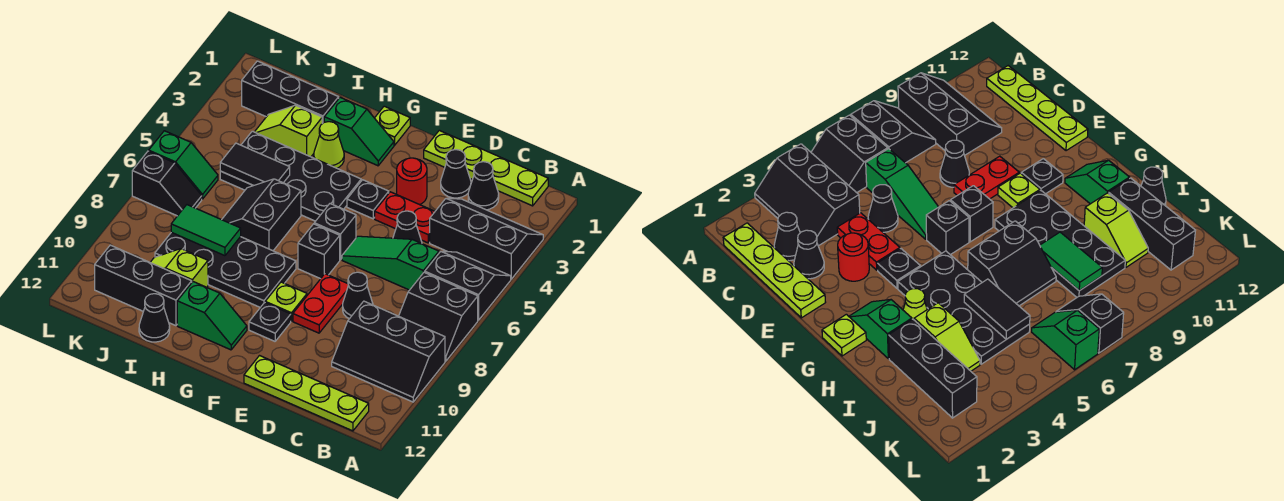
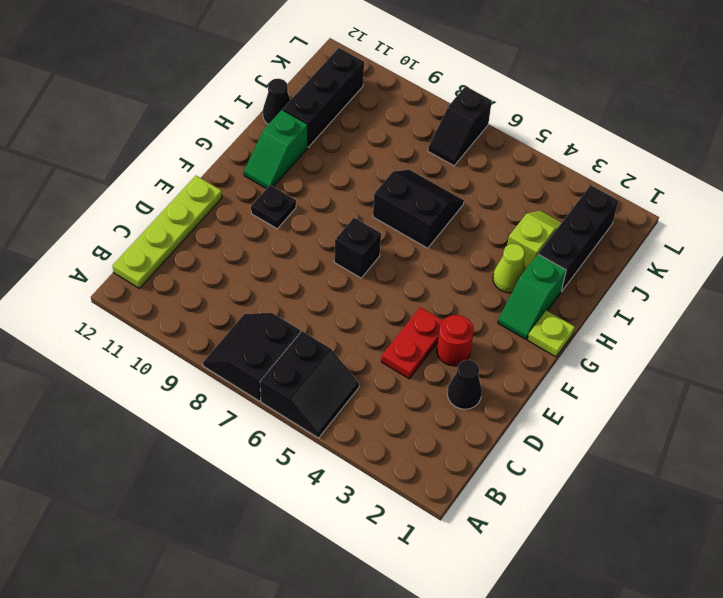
none -> black slope A3:C4 level 1 top 4
none -> black slope A9:C10 level 1 top 9
none -> lime plate B1:E1 level 1
none -> black cone C2 level 1

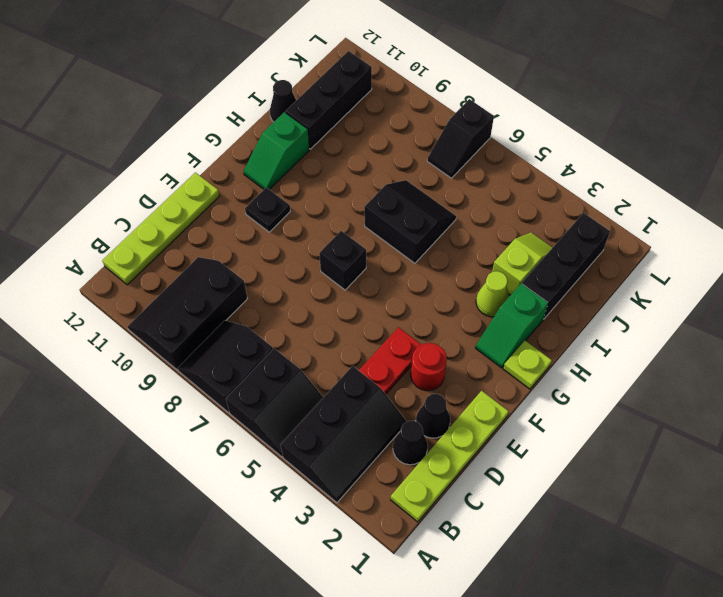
none -> green slope C6:E6 level 1 top C
none -> black cone D5 level 1
none -> black cone D8 level 1
none -> red plate E8:E9 level 1

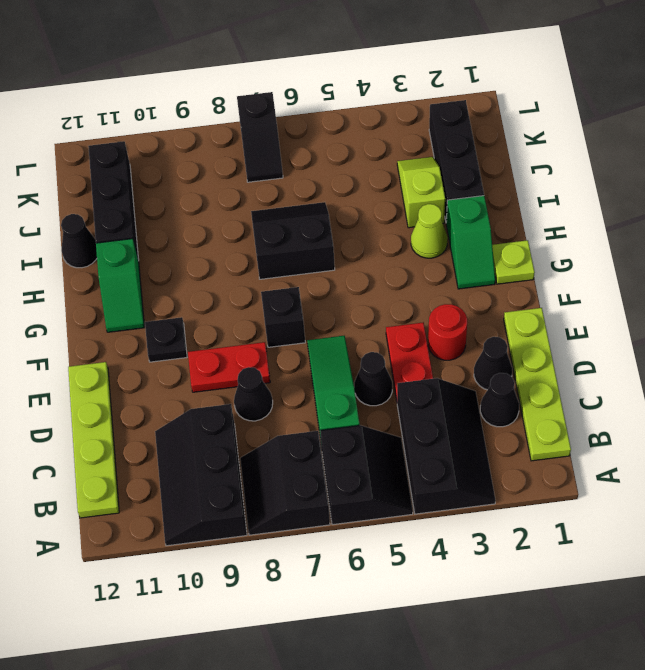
none -> black plate F4 level 1
none -> black brick F6 level 1
none -> lime plate F9 level 1
none -> black plate G4:J5 level 1

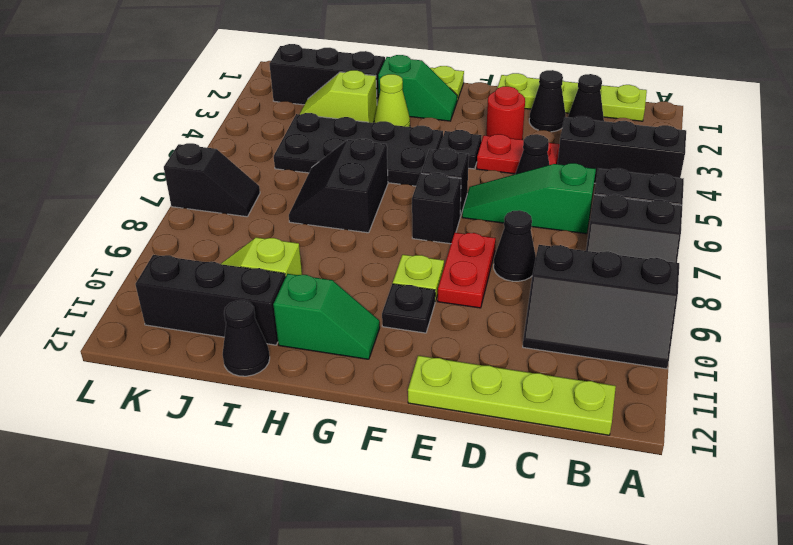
none -> black plate G8:J9 level 1
none -> green slope K6:L6 level 1 top L
none -> black tile I5:J5 level 2
none -> green tile I8:J8 level 2

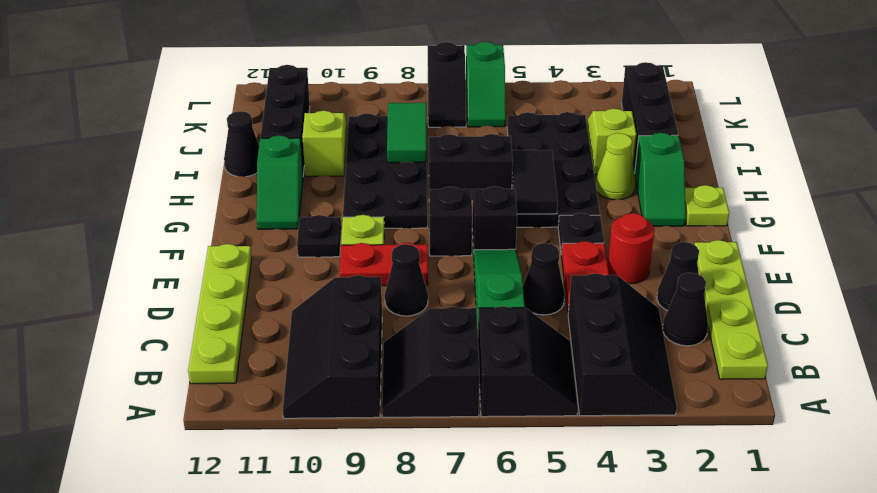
black tile G5:H5 level 2 -> black tile I5:J5 level 2

